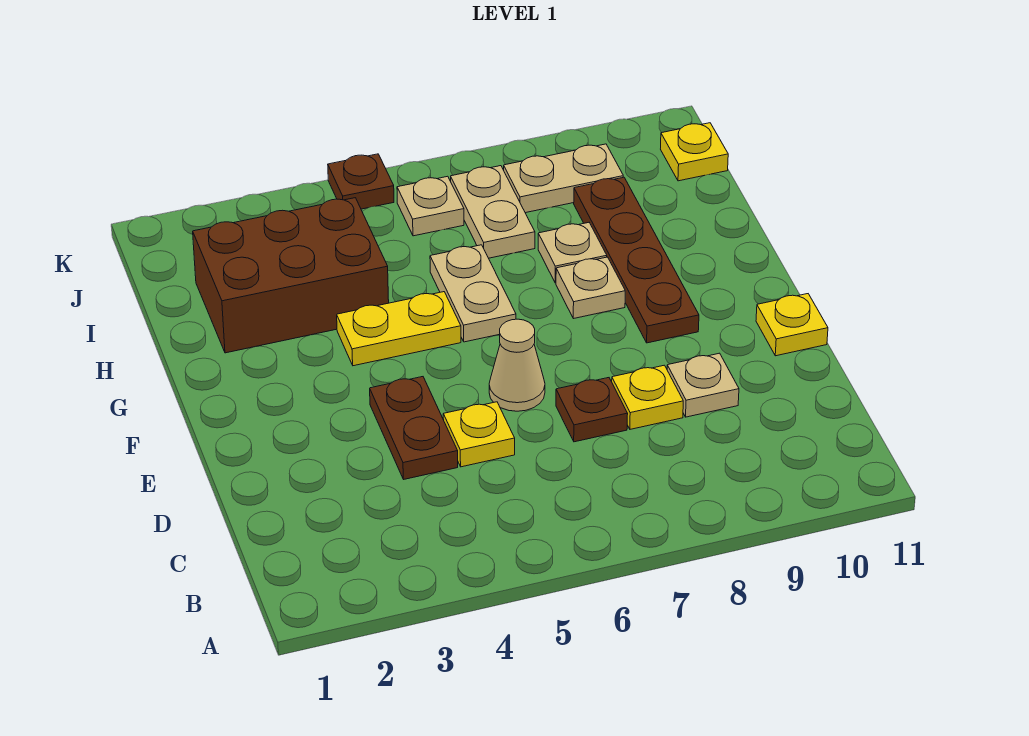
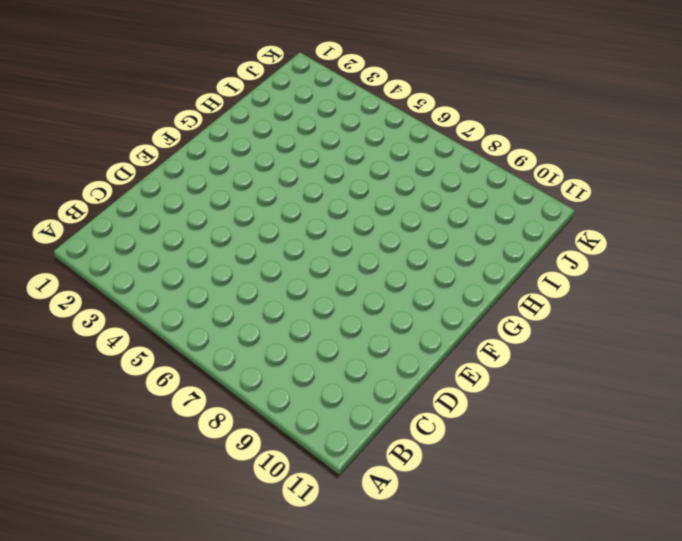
none -> brown plate D4:E4 level 1
none -> yellow plate D5 level 1
none -> brown plate D7 level 1

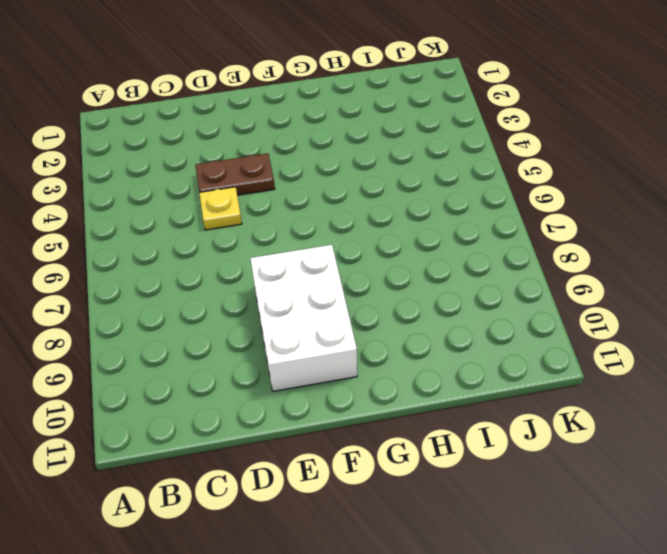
white brick E8:F10 level 1 -> brown plate F9:I9 level 1
none -> brown plate D7 level 1
none -> yellow plate D8 level 1
none -> tan plate D9 level 1

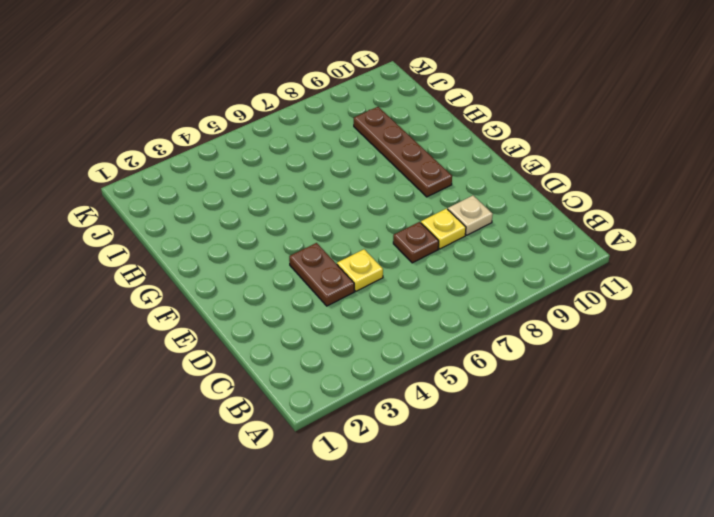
none -> tan cone E6 level 1
none -> yellow plate E11 level 1
none -> yellow plate G4:G5 level 1

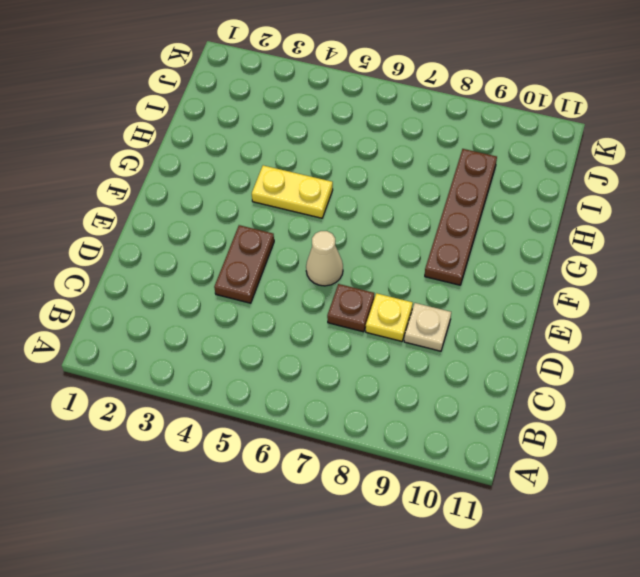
none -> yellow plate D5 level 1
none -> yellow plate E11 level 1
none -> tan plate G6:H6 level 1

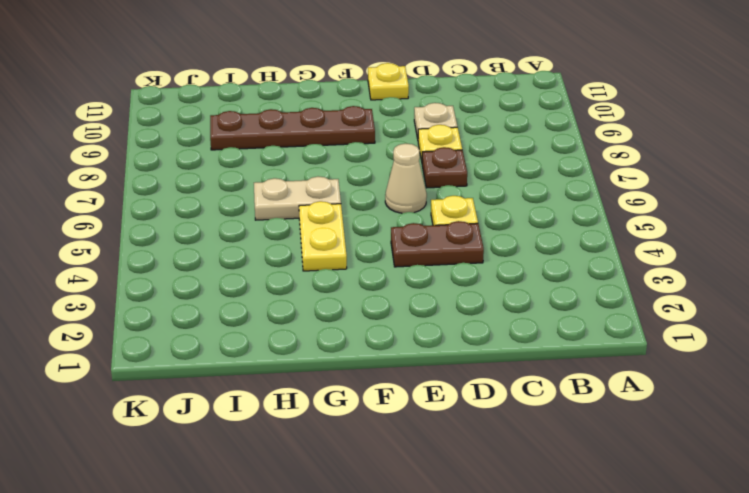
none -> tan plate G8 level 1
none -> brown brick H2:I4 level 1
none -> tan plate H8 level 1

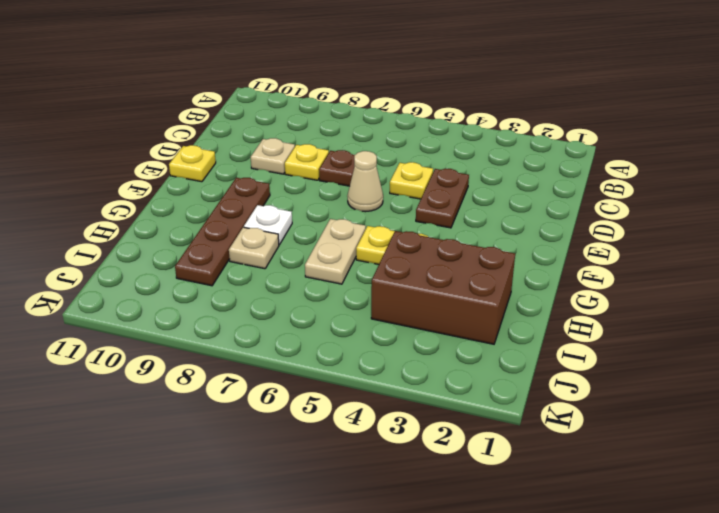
white plate G8 level 1 -> tan plate G8 level 1
none -> tan plate I7:J7 level 1
none -> tan plate J6 level 1
none -> tan plate J8:J9 level 1

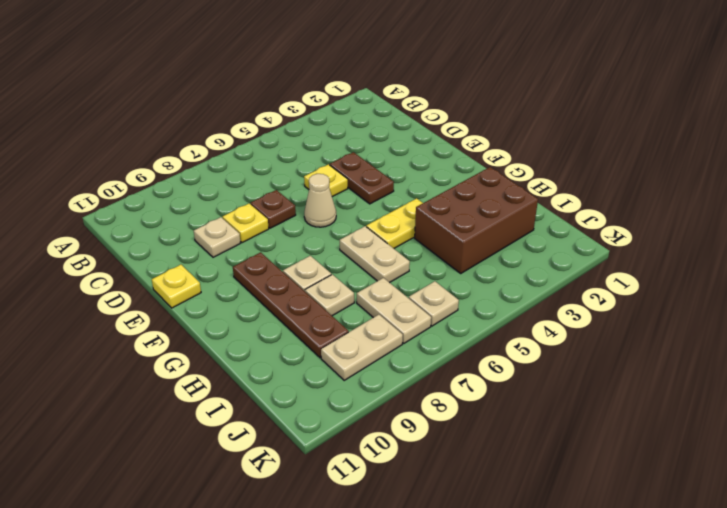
none -> yellow plate J11 level 1
none -> brown plate K5 level 1

